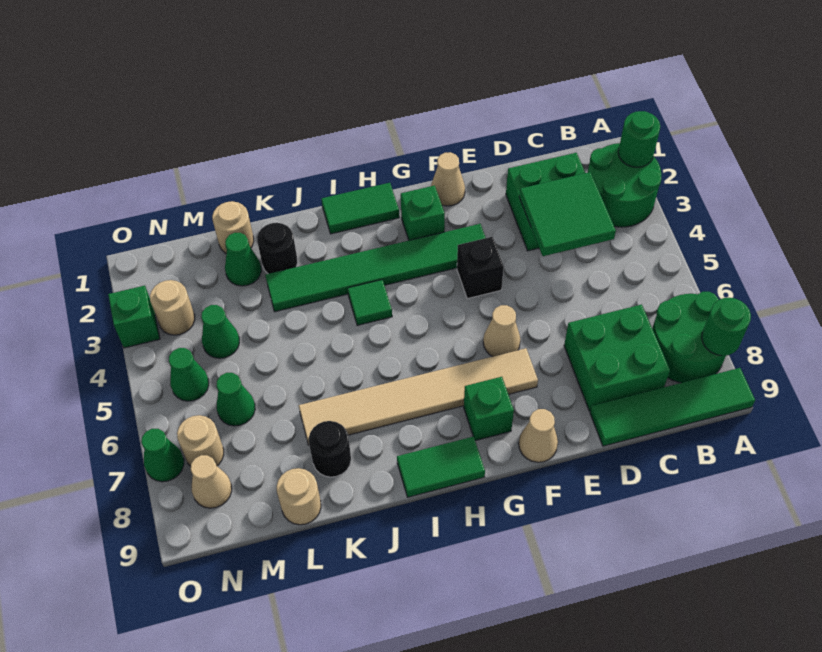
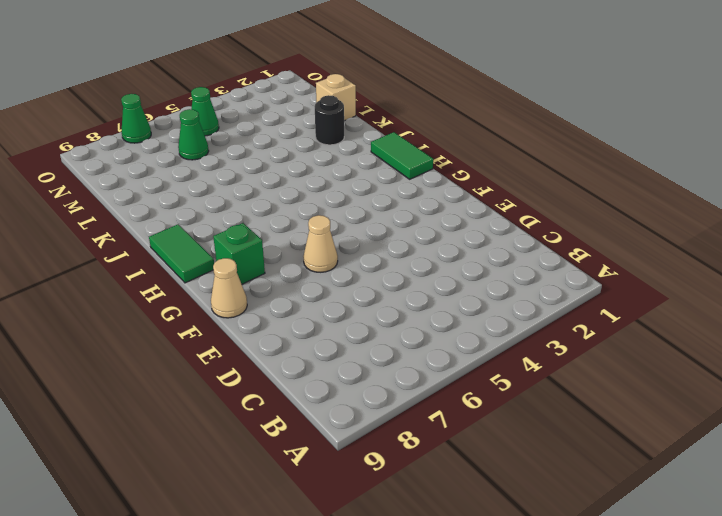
tan brick L1 level 1 -> tan round brick L1 level 1
none -> green round brick A2:B3 level 1
none -> green round brick A7:B8 level 1
none -> green tile A9:D9 level 1
none -> green brick C2:D3 level 1

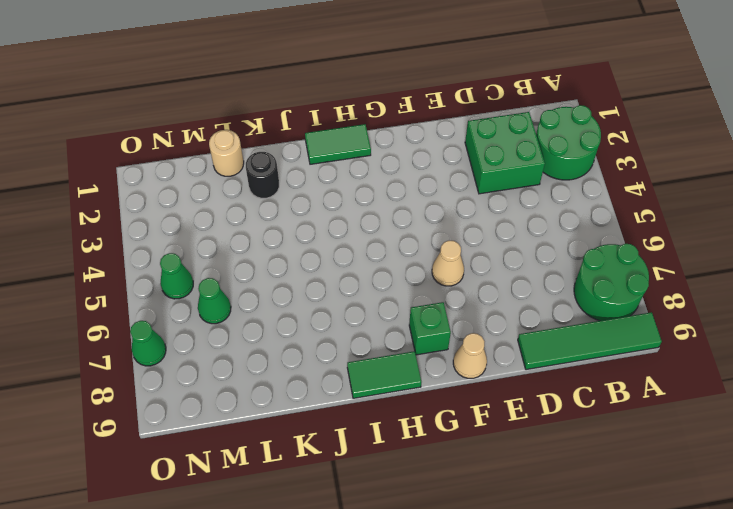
none -> green brick C7:D8 level 1
none -> tan cone F1 level 1
none -> green tile F3:K3 level 1
none -> black brick F4 level 1

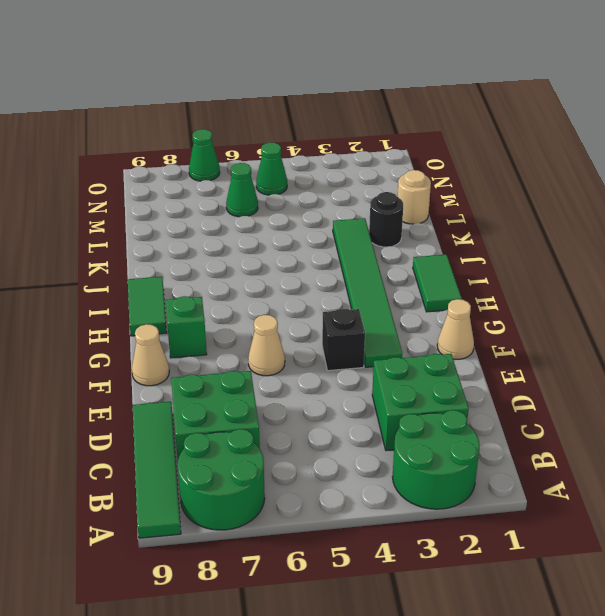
none -> tan tile F7:K7 level 1
none -> green brick G2 level 1
none -> green tile I4 level 1
none -> black round brick K8 level 1

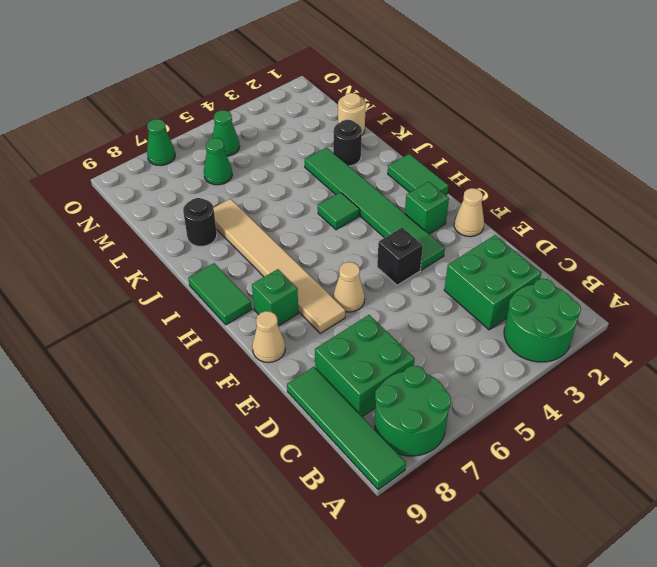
none -> green cone L2 level 1
none -> tan round brick L9 level 1
none -> green cone M4 level 1
none -> tan round brick N3 level 1

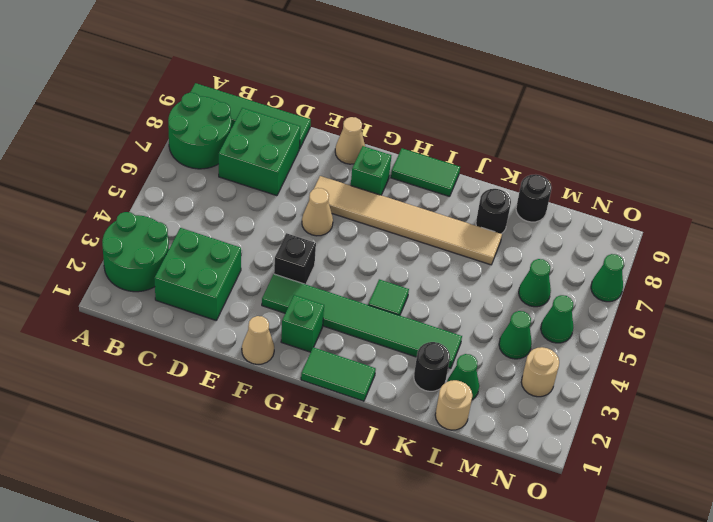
black round brick L9 level 1 -> tan round brick L9 level 1
none -> tan round brick N7 level 1
none -> tan cone N8 level 1
none -> green brick O3 level 1
none -> green round brick A2 level 2

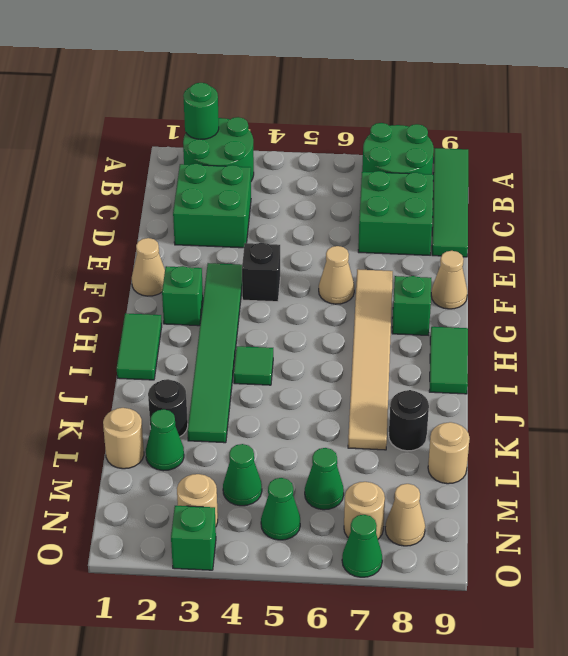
none -> green round brick A8 level 2
none -> green tile C3:D4 level 2

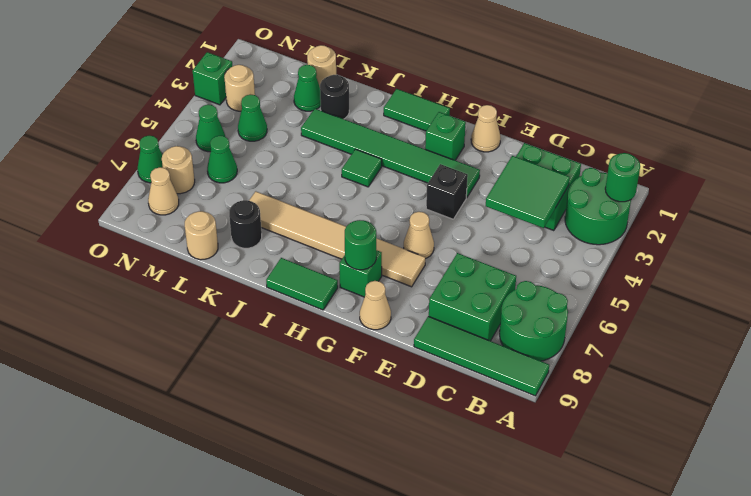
green round brick G8 level 2 -> green round brick A8 level 2

